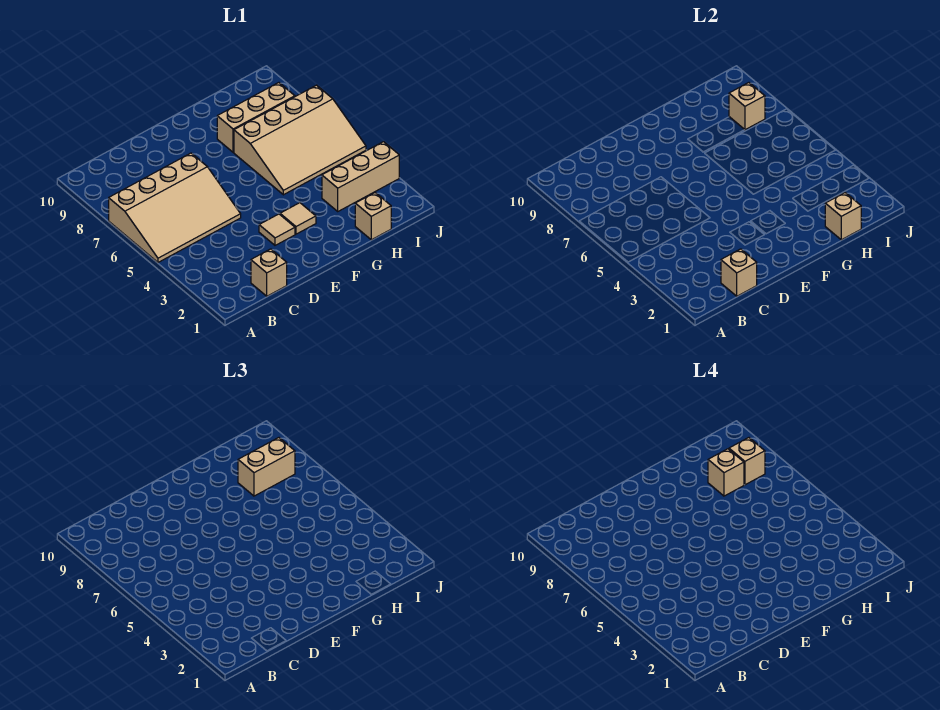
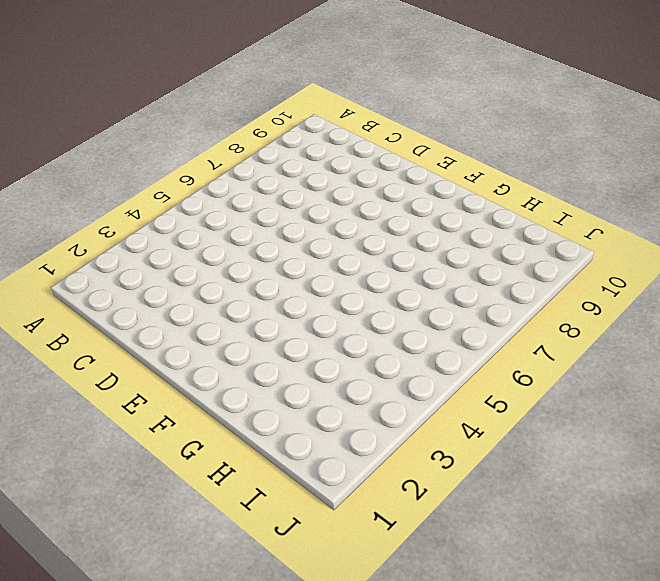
none -> tan slope A5:D7 level 1 top 7
none -> tan brick C1 level 1
none -> tan tile E3 level 1

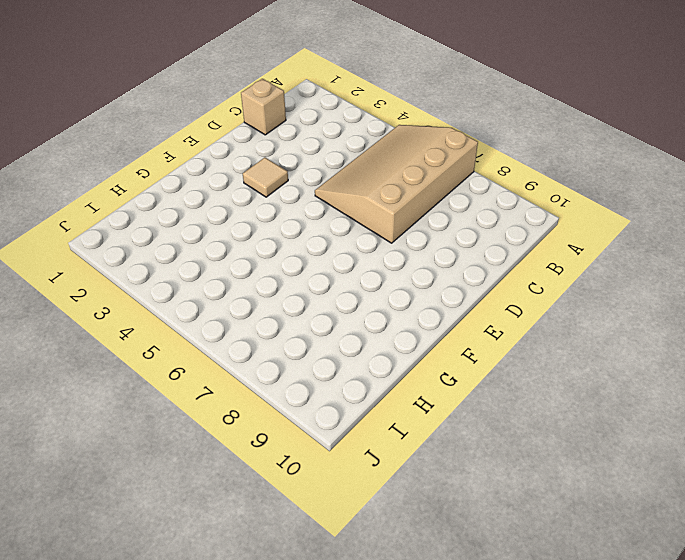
none -> tan tile F3 level 1
none -> tan slope G5:J7 level 1 top 7
none -> tan brick G8:I8 level 1

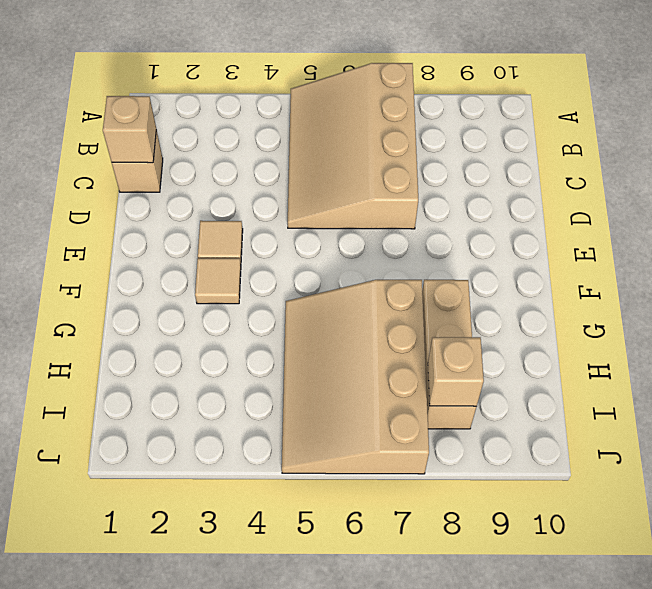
none -> tan brick H1 level 1
none -> tan brick H3:J3 level 1
none -> tan brick H1 level 2

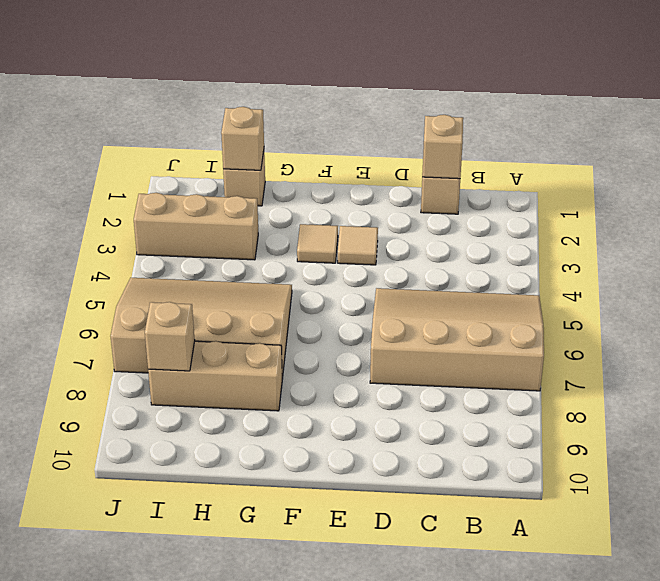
none -> tan brick H8:I8 level 3
none -> tan brick H8 level 4
none -> tan brick I8 level 4

